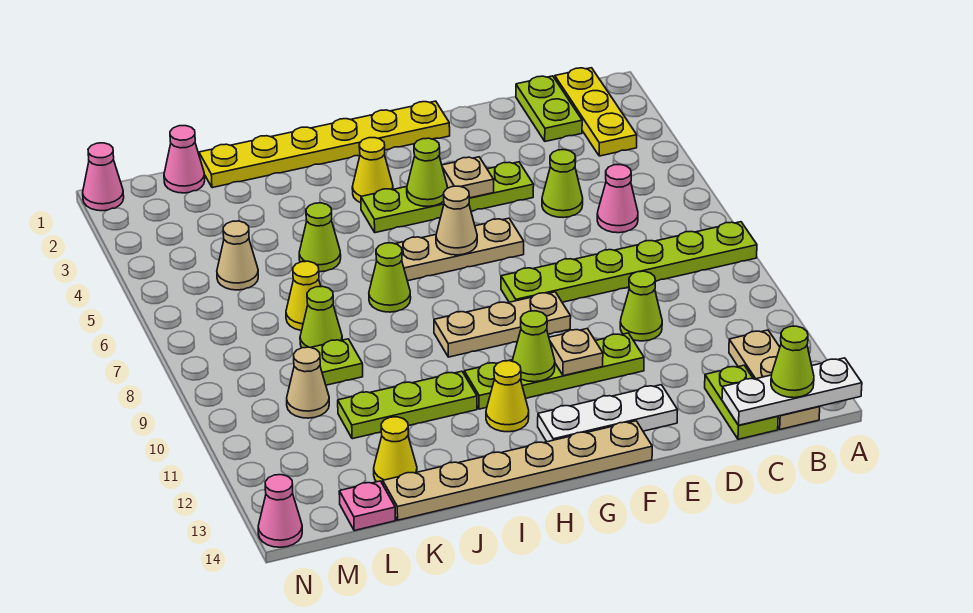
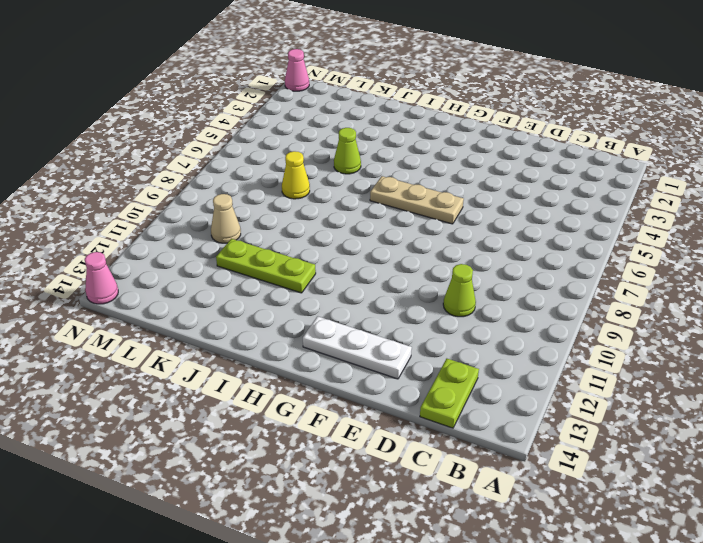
none -> lime plate A8:F8 level 1
none -> yellow plate B1:B3 level 1
none -> tan plate B12:B14 level 1
none -> lime plate C1:C2 level 1

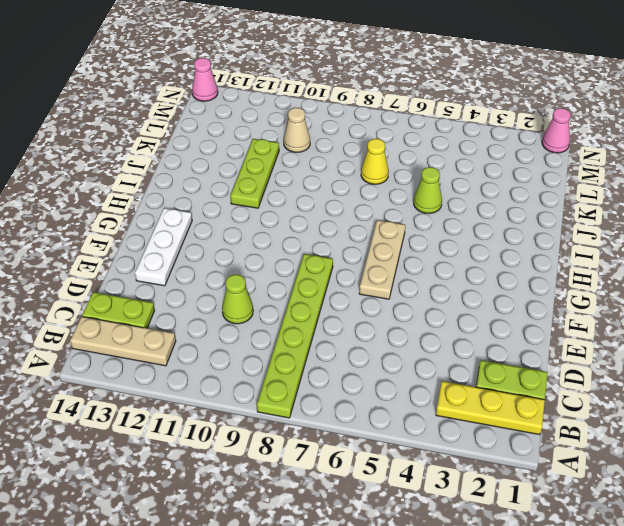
none -> pink cone C6 level 1
none -> lime cone D5 level 1
none -> lime plate E4:H4 level 1
none -> lime plate E11:H11 level 1

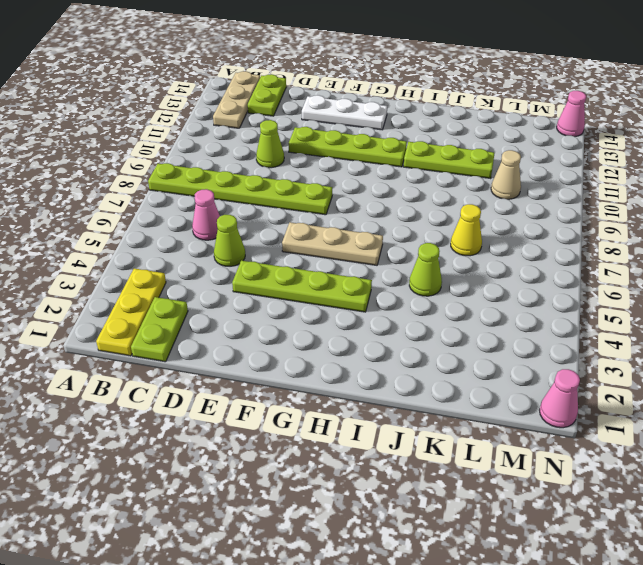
none -> yellow plate F1:K1 level 1
none -> tan plate F9:H9 level 1
none -> tan plate F14:K14 level 1
none -> yellow cone H3 level 1

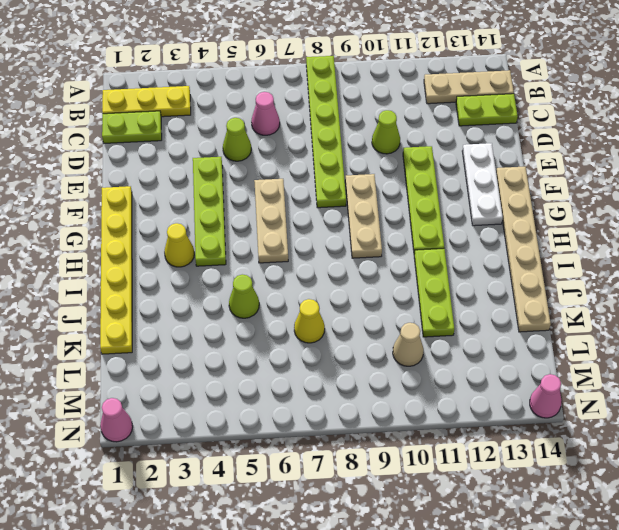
none -> yellow cone H12 level 1
none -> lime cone I7 level 1
none -> lime cone K8 level 1
none -> lime plate K9 level 1

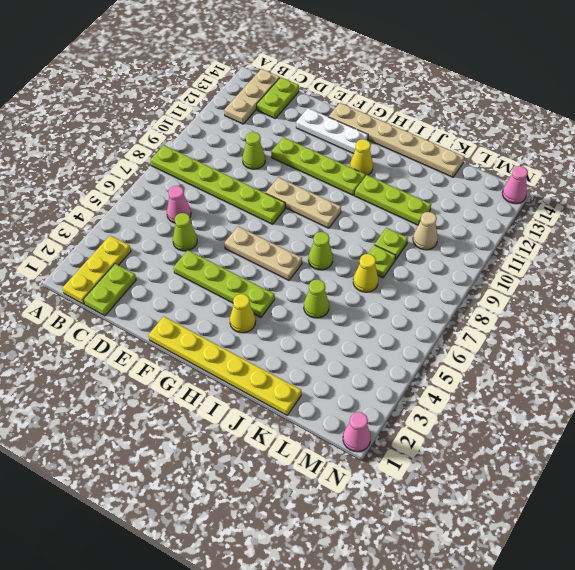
lime plate K8 level 1 -> lime cone K8 level 1
none -> yellow cone K13 level 1
none -> pink cone L1 level 1
none -> tan cone L5 level 1
none -> pink plate L14 level 1

